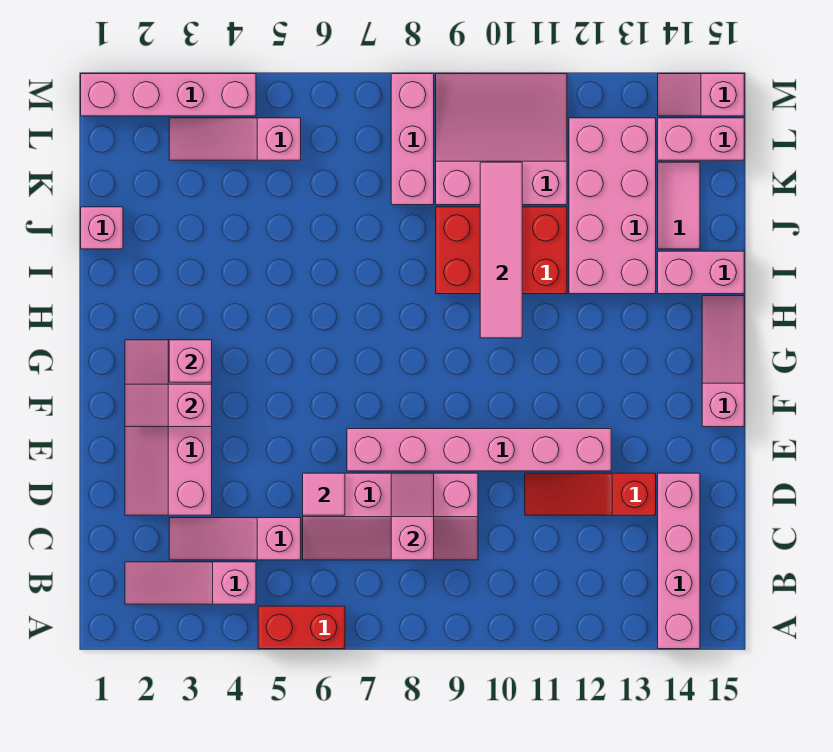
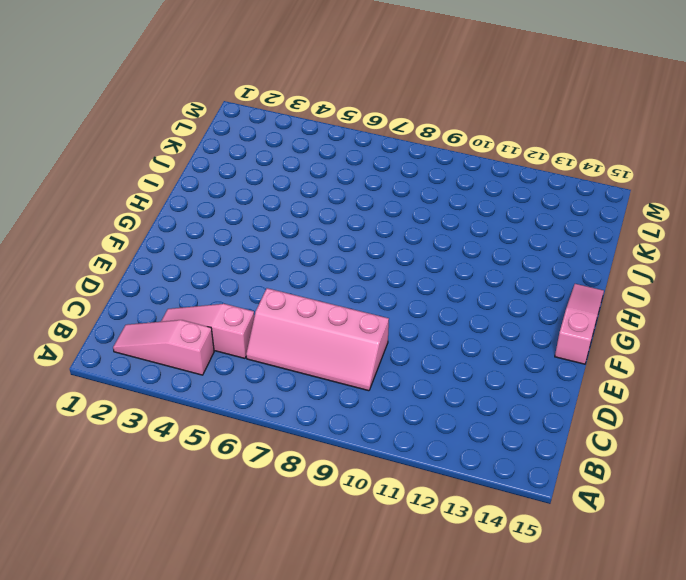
none -> red brick A5:A6 level 1
none -> pink brick A14:D14 level 1
none -> pink slope D2:G3 level 1 top 3

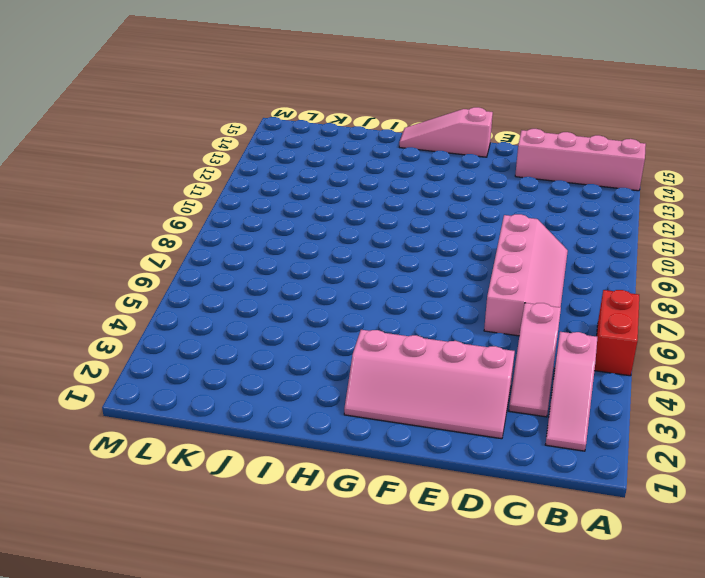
none -> red slope D11:D13 level 1 top 13
none -> pink brick E7:E12 level 1
none -> red brick I9:J11 level 1

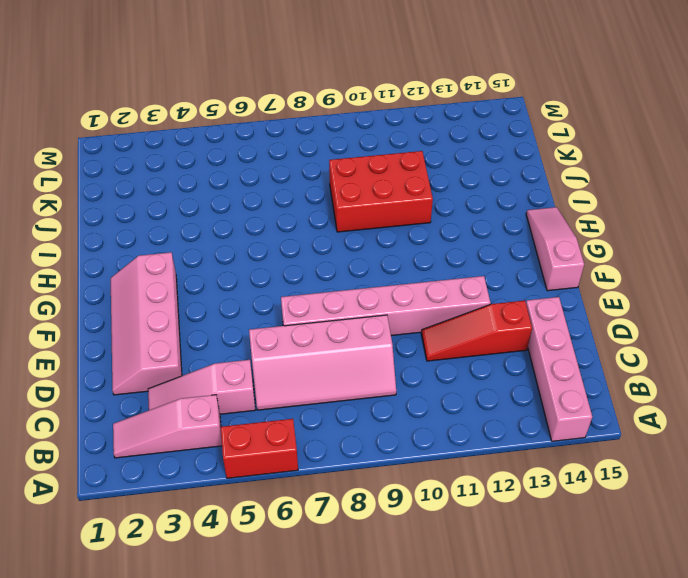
none -> pink brick I12:L13 level 1
none -> pink brick I14:I15 level 1
none -> pink brick J1 level 1

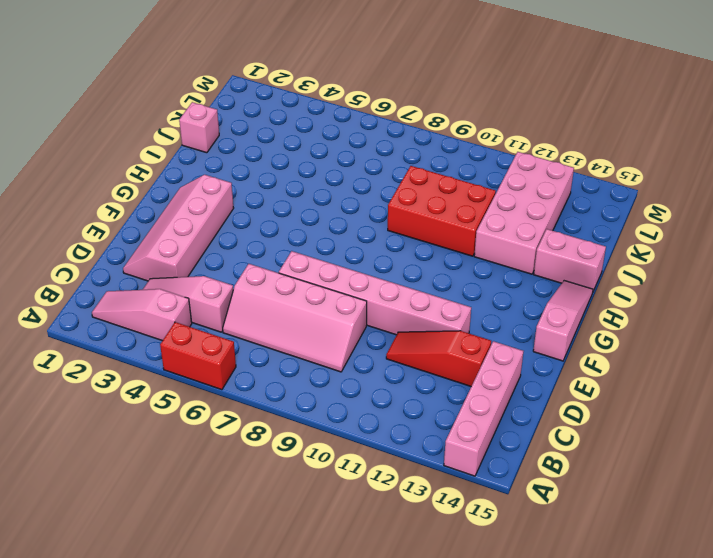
none -> pink tile J14:K14 level 1
none -> pink brick K8:M8 level 1
none -> pink slope K9:M11 level 1 top K

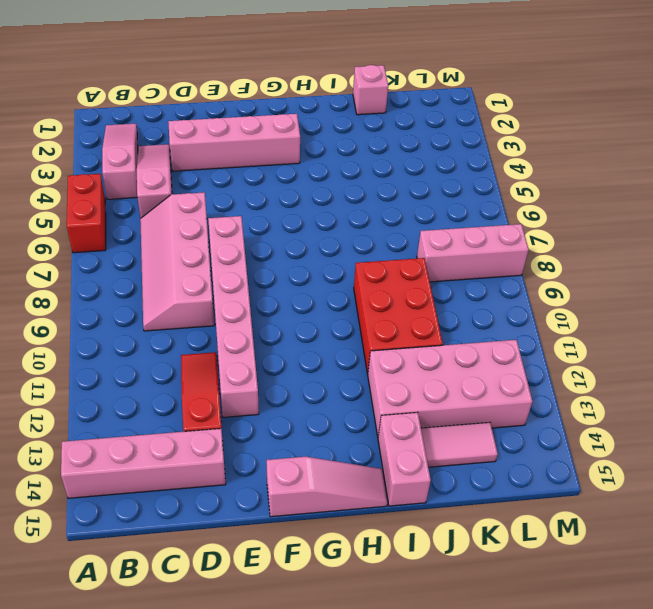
none -> pink slope K9:M11 level 1 top K
none -> pink slope L3:L5 level 1 top 5
none -> pink brick L14:L15 level 1

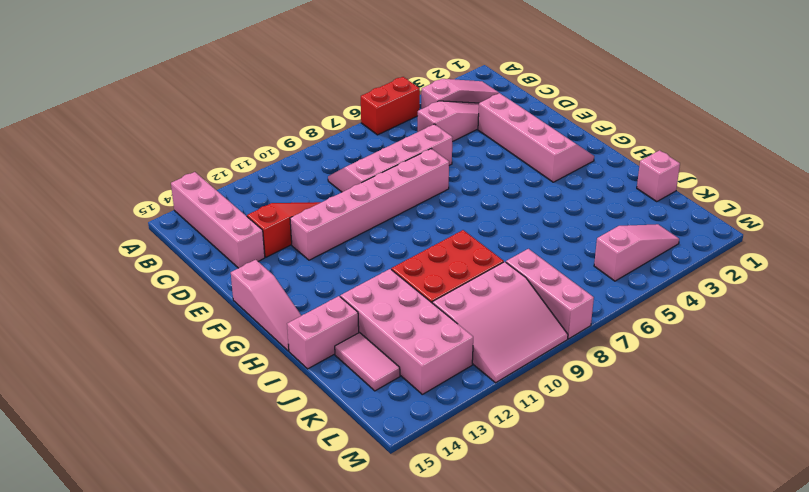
none -> pink brick L14:L15 level 1
none -> pink brick M1:M4 level 1
none -> pink slope M14:M15 level 1 top 15

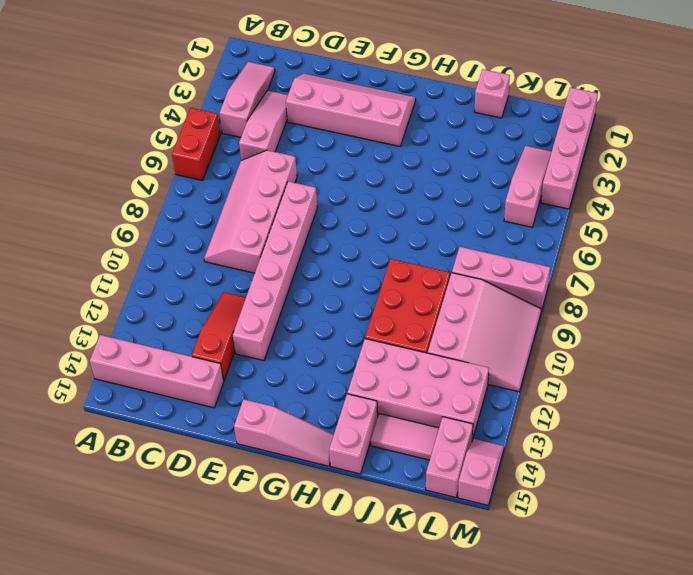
none -> pink slope C8:D8 level 2 top C
none -> pink tile D6 level 2
none -> pink slope F2:F3 level 2 top 3

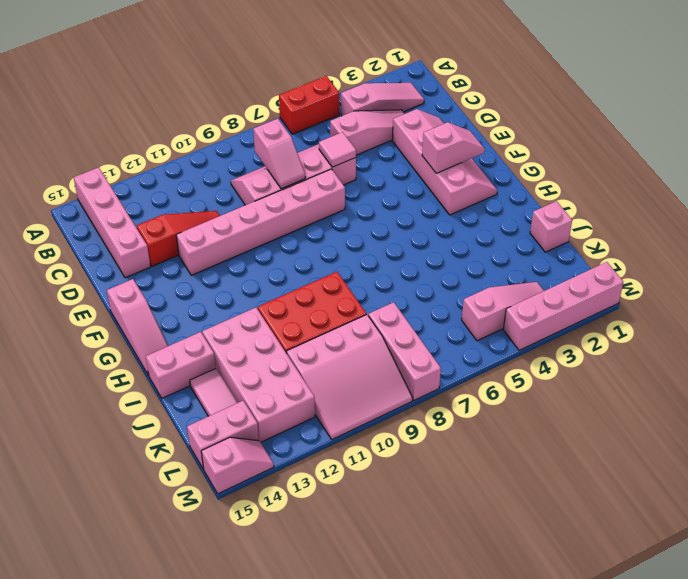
none -> pink brick G3 level 2
none -> pink tile H10:K10 level 2

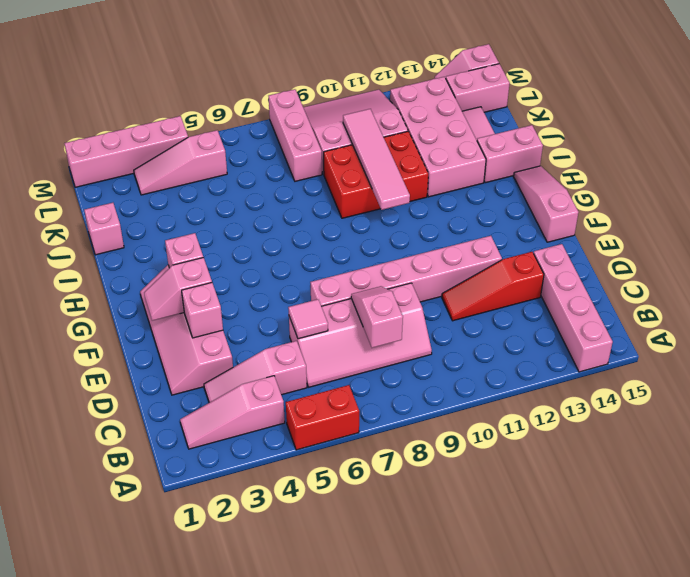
pink brick E3 level 2 -> none

